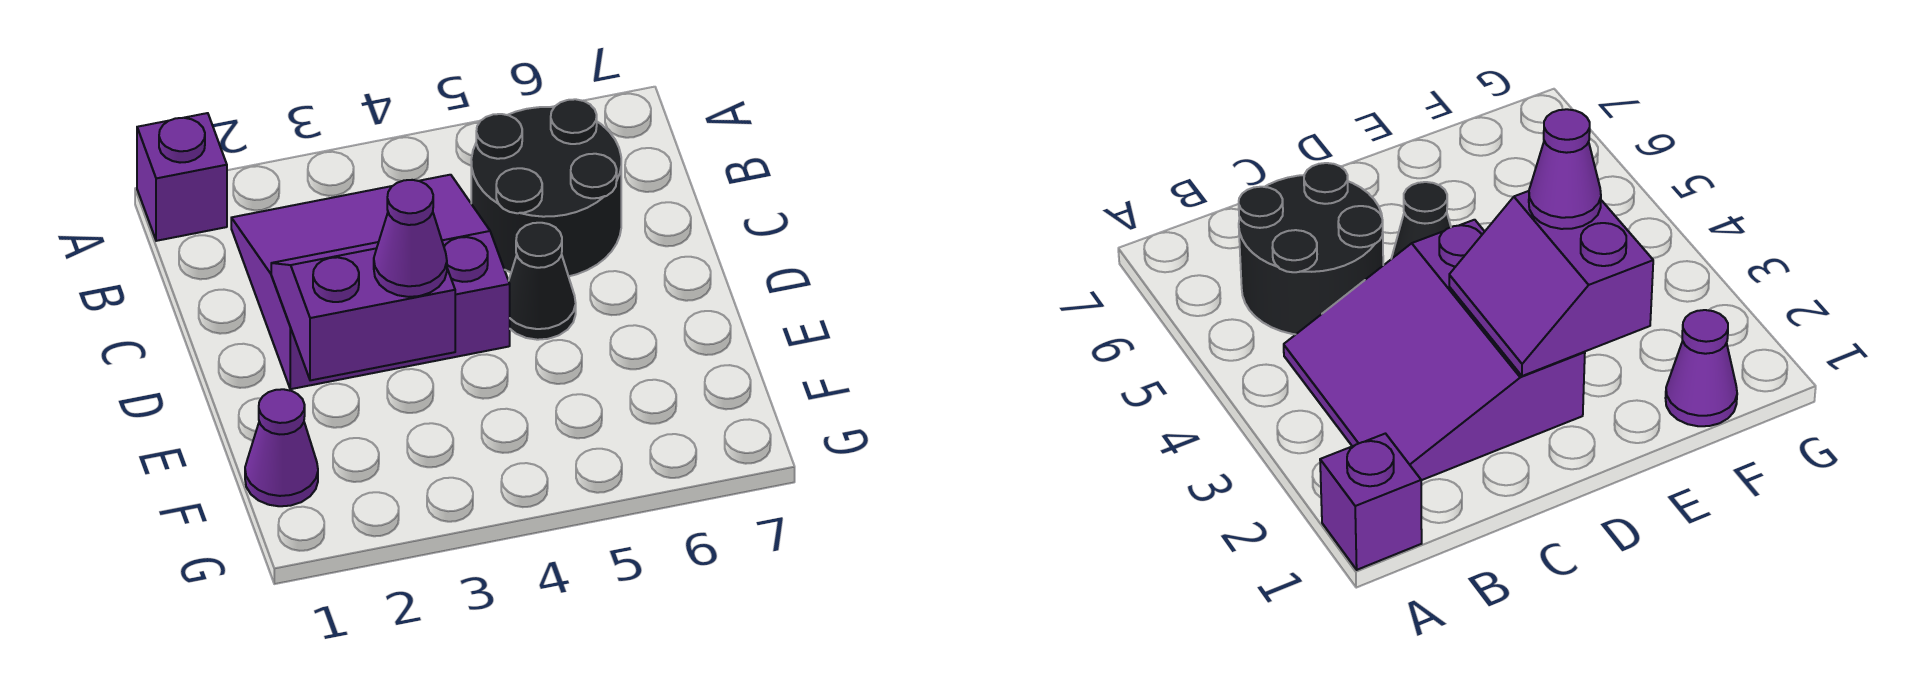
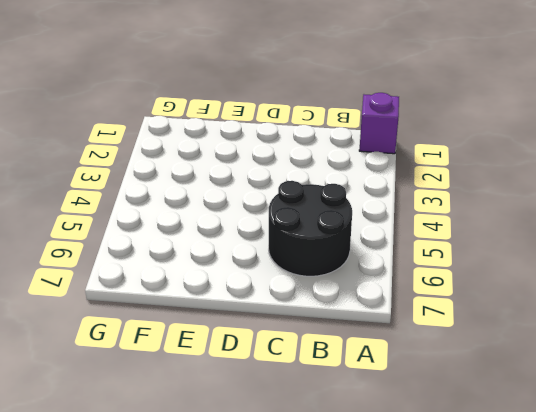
none -> purple slope B2:D4 level 1 top D
none -> black cone D5 level 1

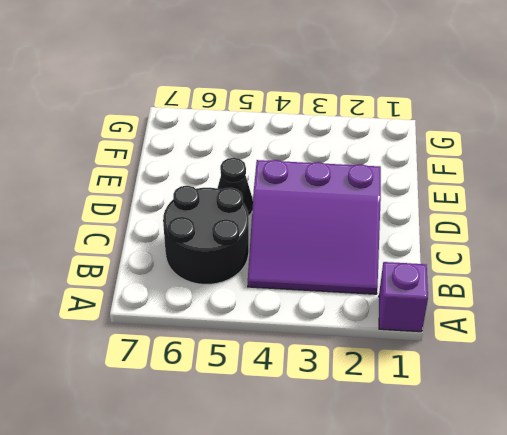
none -> purple cone F1 level 1
none -> purple slope D2:E3 level 2 top E

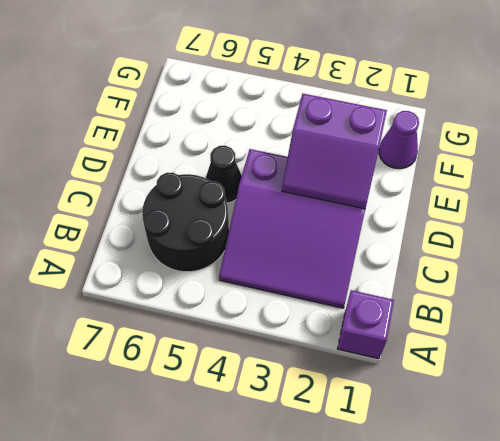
none -> purple cone E3 level 3

